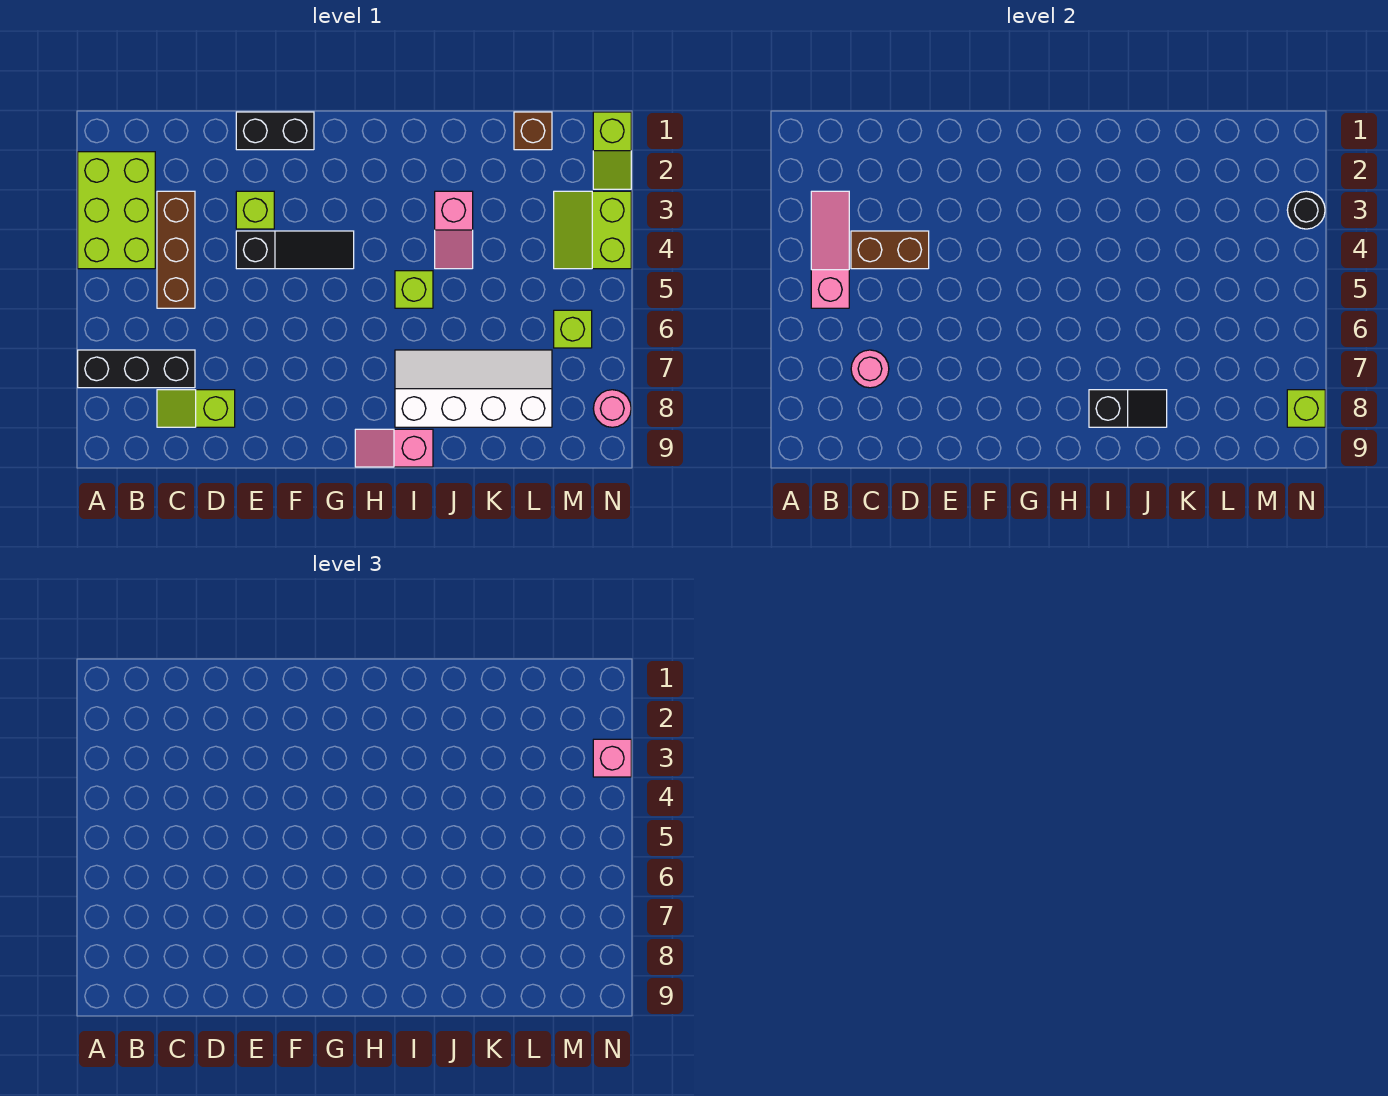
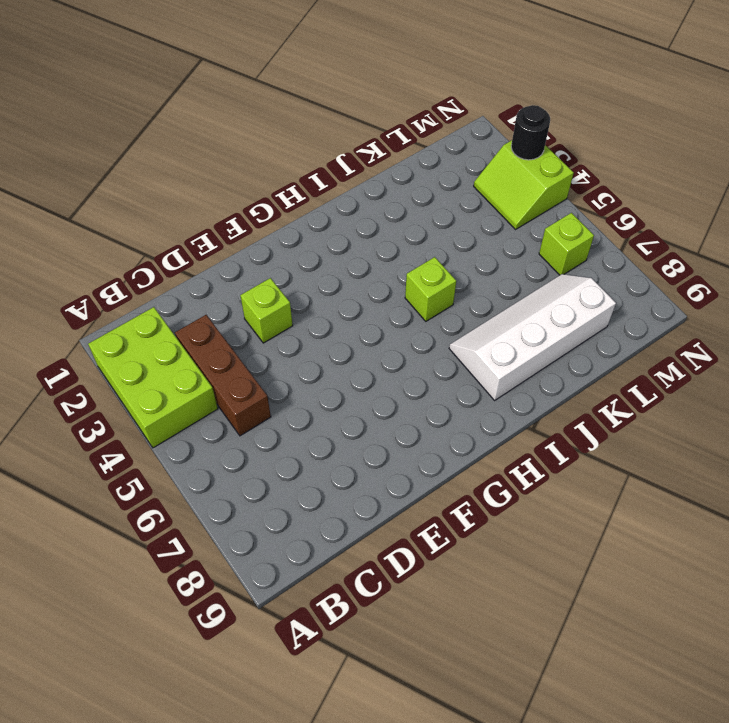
none -> black brick A7:C7 level 1
none -> lime slope C8:D8 level 1 top D
none -> black brick E1:F1 level 1

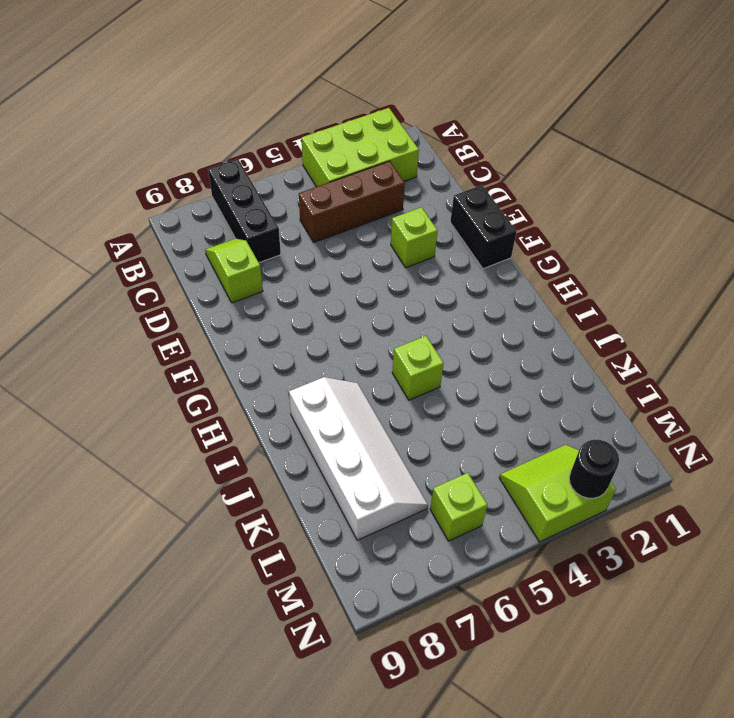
none -> black slope E4:G4 level 1 top E
none -> pink slope H9:I9 level 1 top I
none -> pink slope J3:J4 level 1 top 3

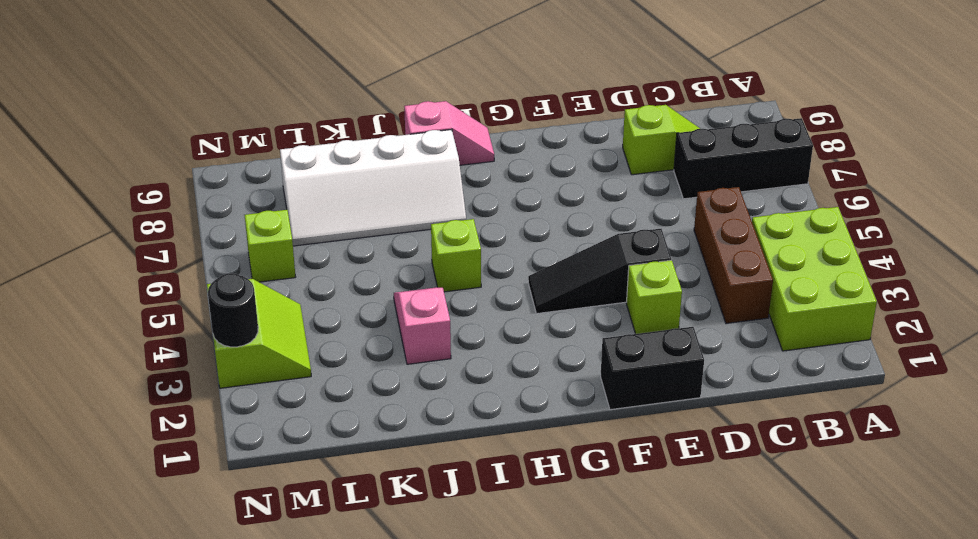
none -> brown brick L1 level 1
none -> lime slope N1:N2 level 1 top 1
none -> pink round brick N8 level 1

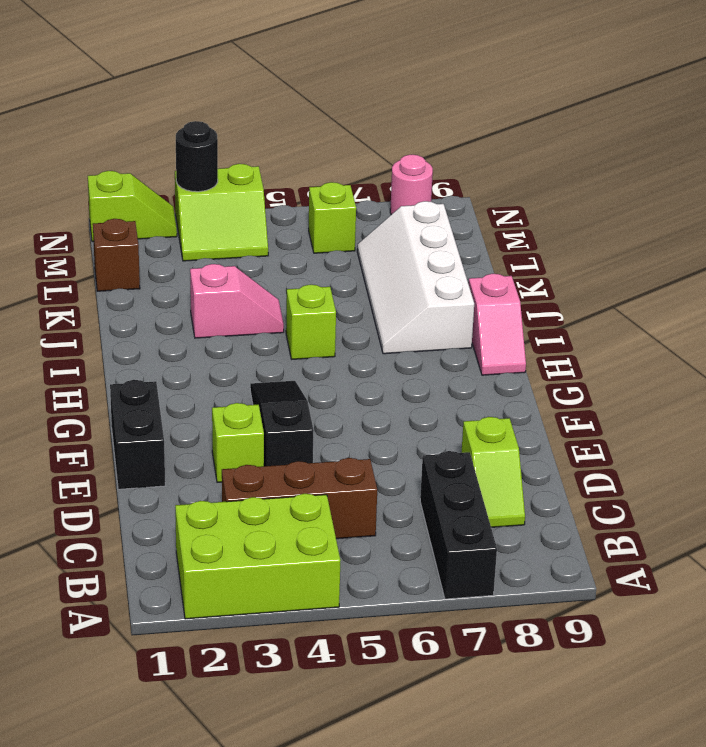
none -> pink slope B3:B5 level 2 top 5
none -> brown brick C4:D4 level 2
none -> pink round brick C7 level 2

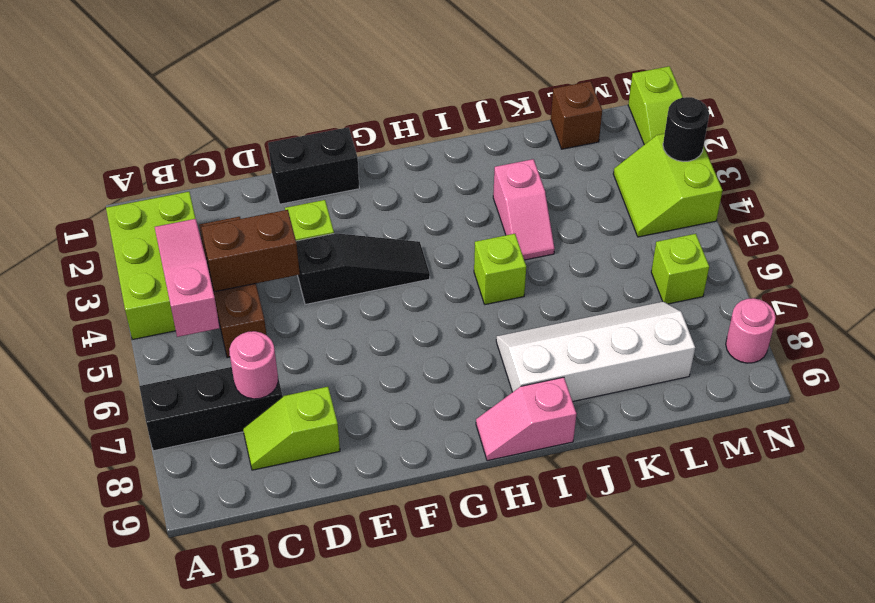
none -> black slope I8:J8 level 2 top I
none -> lime brick N8 level 2
none -> pink brick N3 level 3

